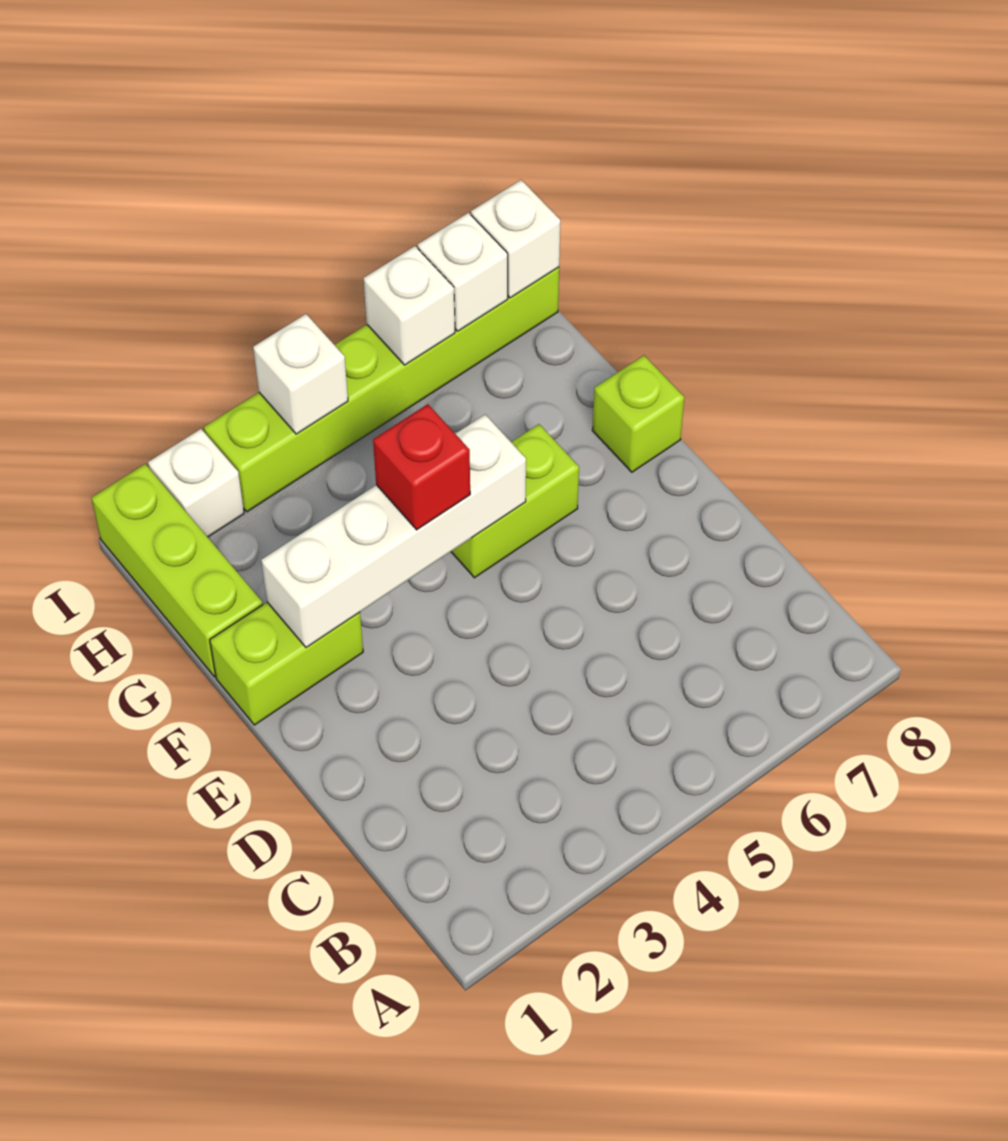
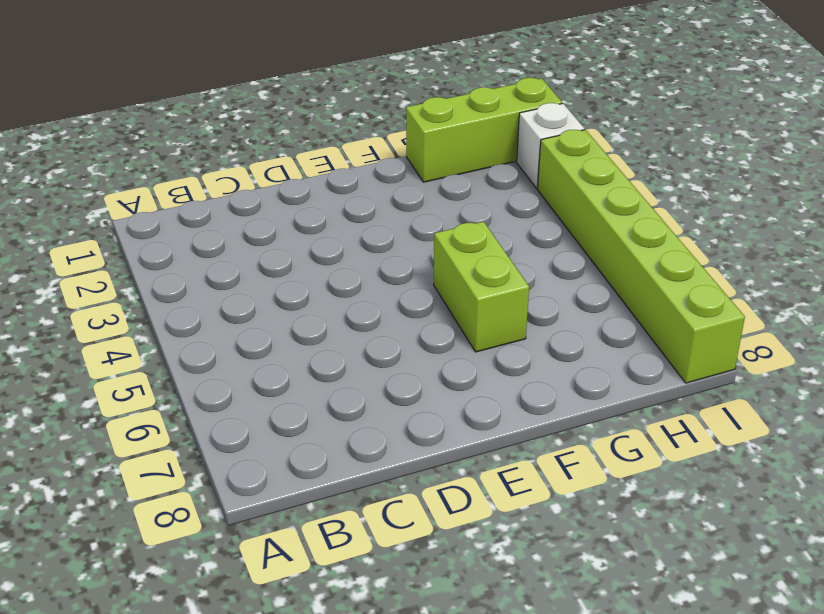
none -> lime brick F1:F2 level 1
none -> lime brick F8 level 1
none -> white brick F2:F5 level 2

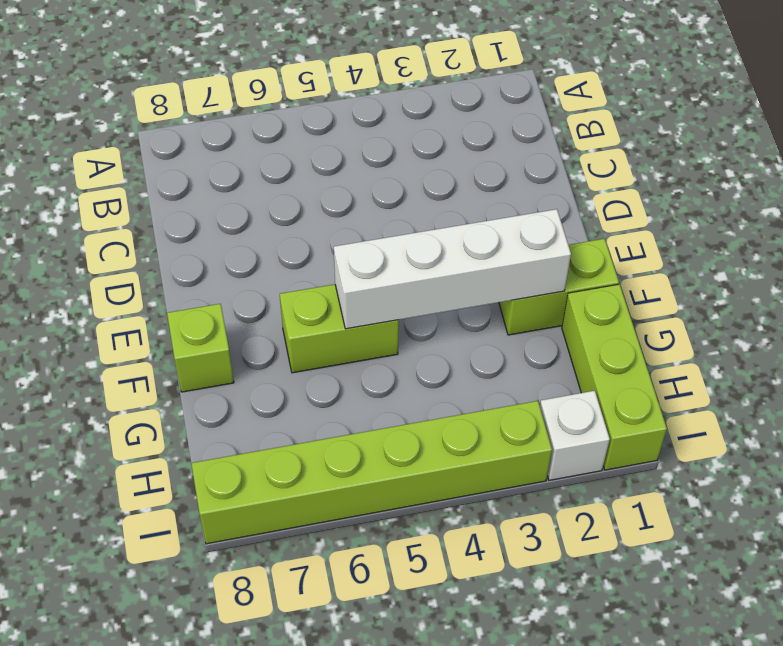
none -> white brick I4 level 2
none -> white brick I6 level 2
none -> white brick I7 level 2

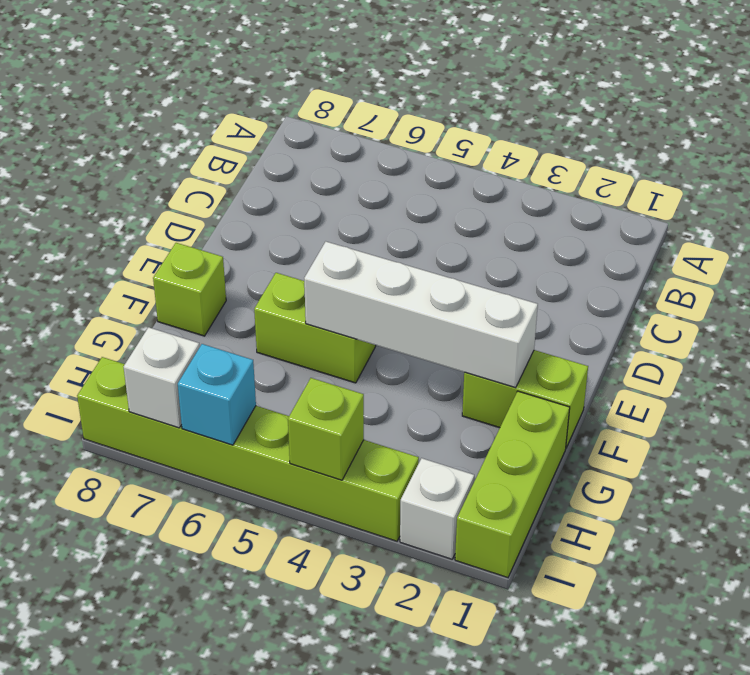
lime brick I4 level 2 -> white brick I4 level 2
cyan brick I6 level 2 -> white brick I6 level 2
none -> white brick I8 level 2
none -> red brick F4 level 3

